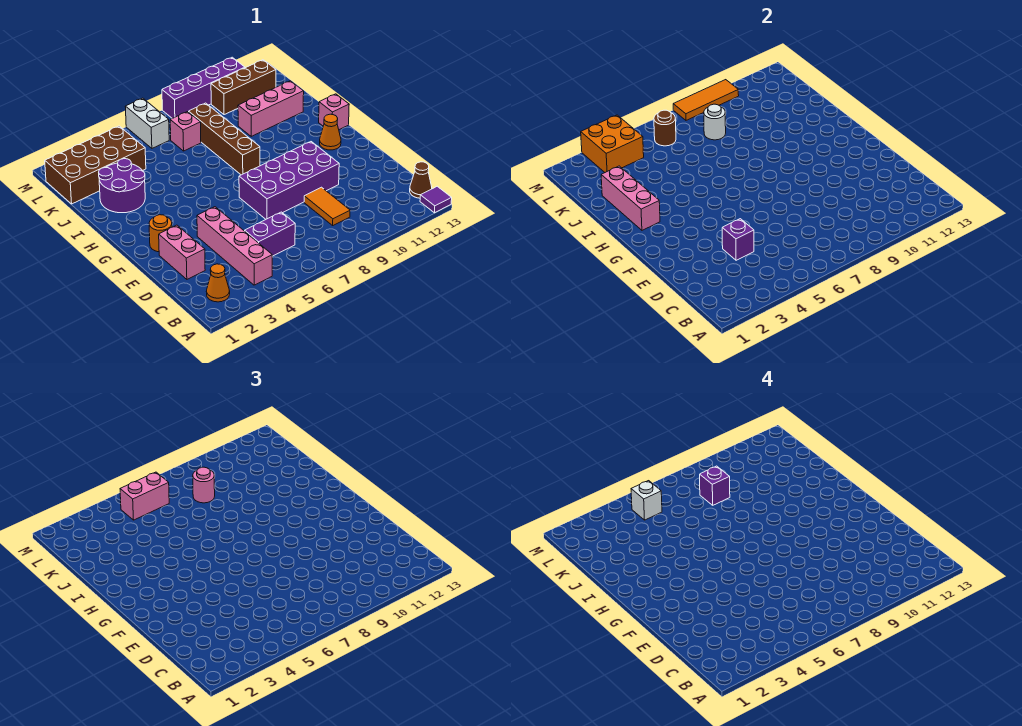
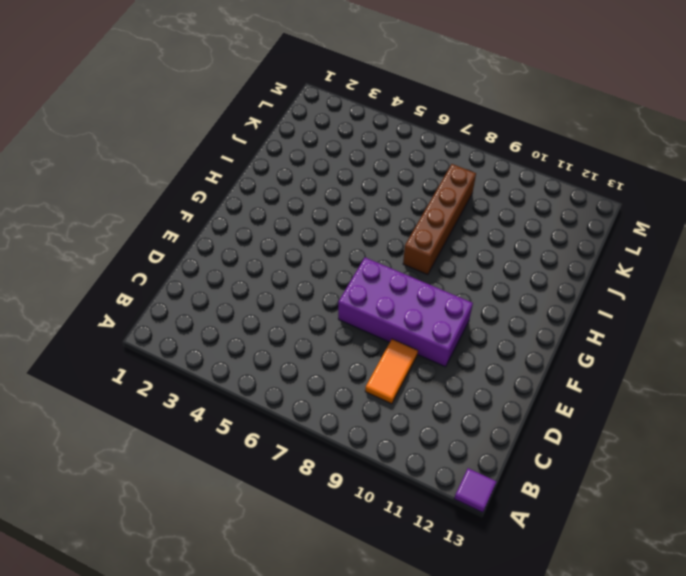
none -> orange cone B2 level 1
none -> pink brick B4:E4 level 1
none -> brown cone B13 level 1

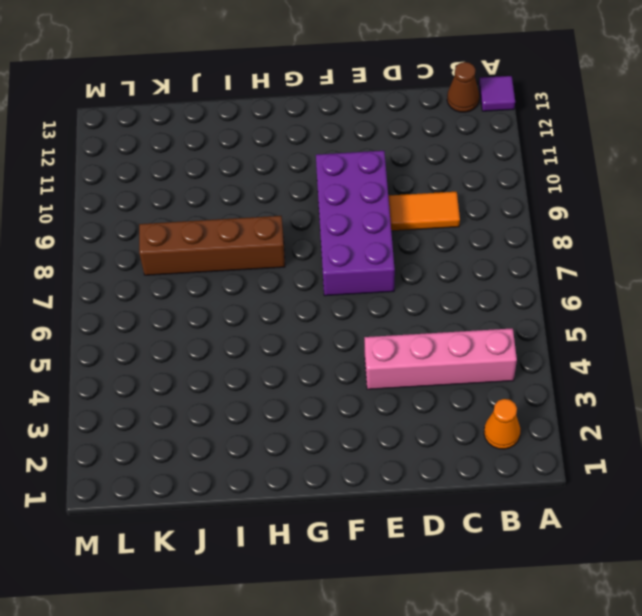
none -> purple brick C5:C6 level 1
none -> pink brick D2:E2 level 1
none -> orange round brick F2 level 1

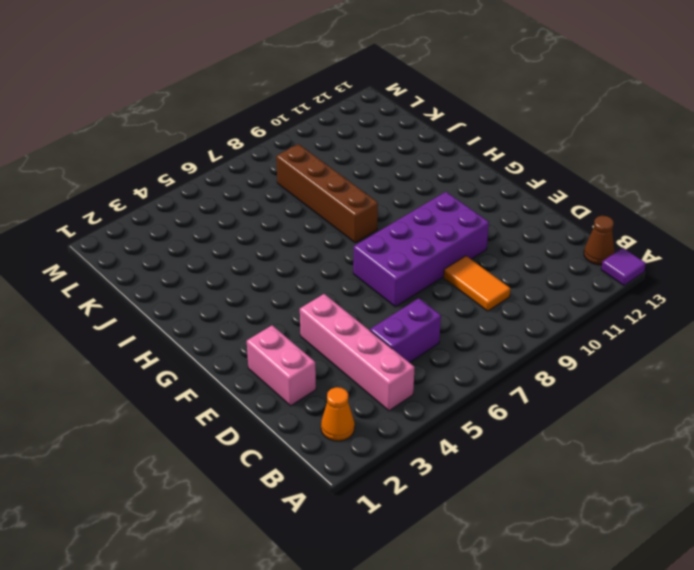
none -> orange round brick F2 level 1
none -> orange cone G12 level 1
none -> pink brick H13 level 1

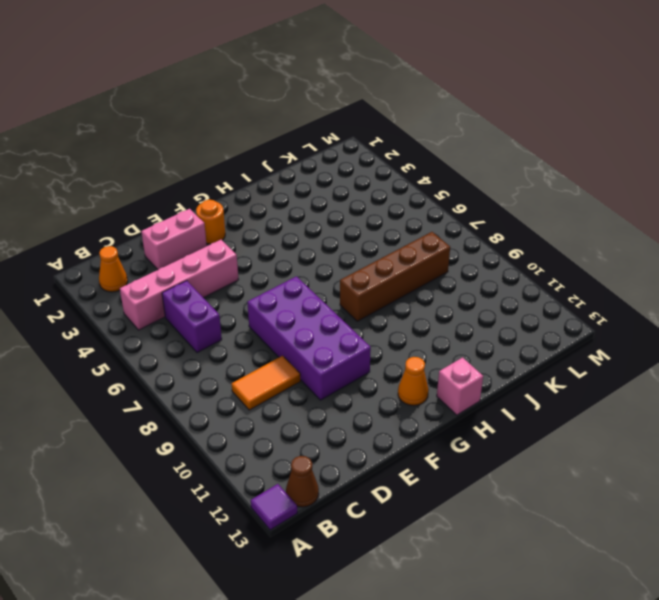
none -> purple round brick I2:J3 level 1
none -> pink brick J10:J12 level 1
none -> brown brick K1:L4 level 1

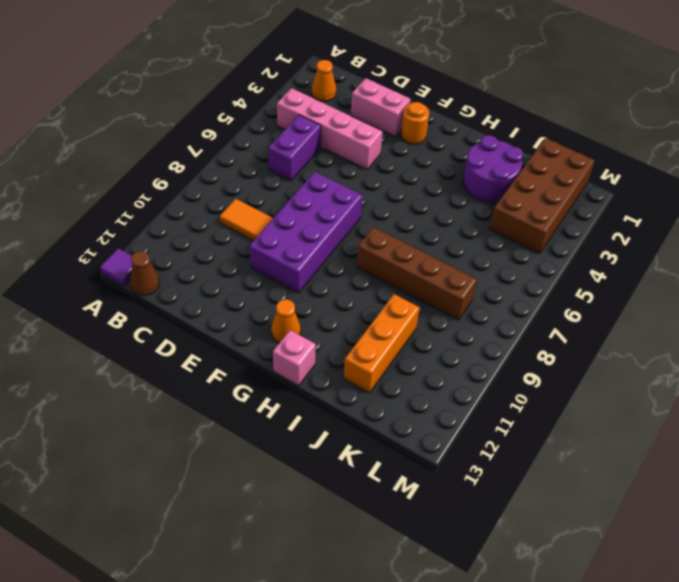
orange brick J10:J12 level 1 -> pink brick J10:J12 level 1
none -> pink brick K7 level 1
none -> white brick L6:M6 level 1
none -> brown brick L10:L12 level 1

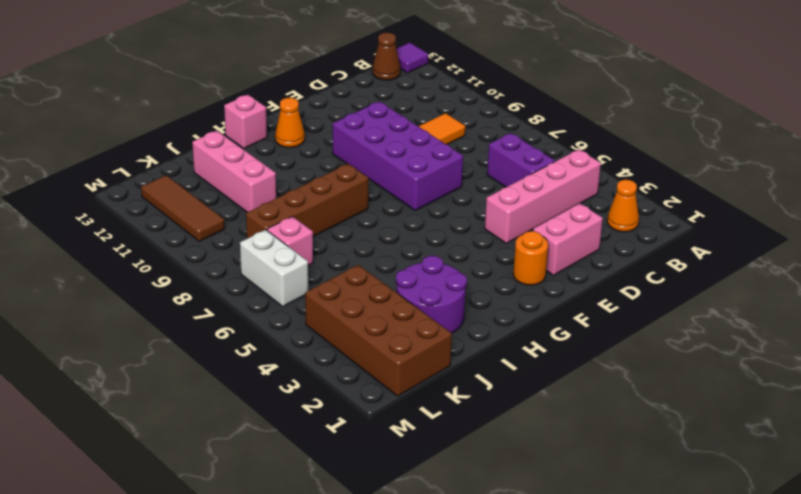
white brick L6:L7 level 1 -> white brick L6:M6 level 1
brown tile L10:L12 level 1 -> brown brick L10:L12 level 1
none -> purple brick M8:M11 level 1
none -> purple brick D4 level 2
none -> pink brick H2:J2 level 2

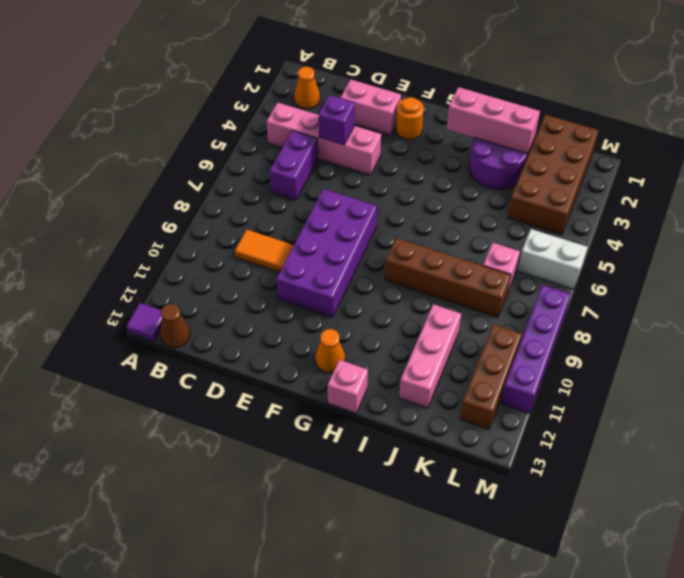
none -> white round brick K8 level 2
none -> orange brick L3:M4 level 2
none -> brown round brick L6 level 2

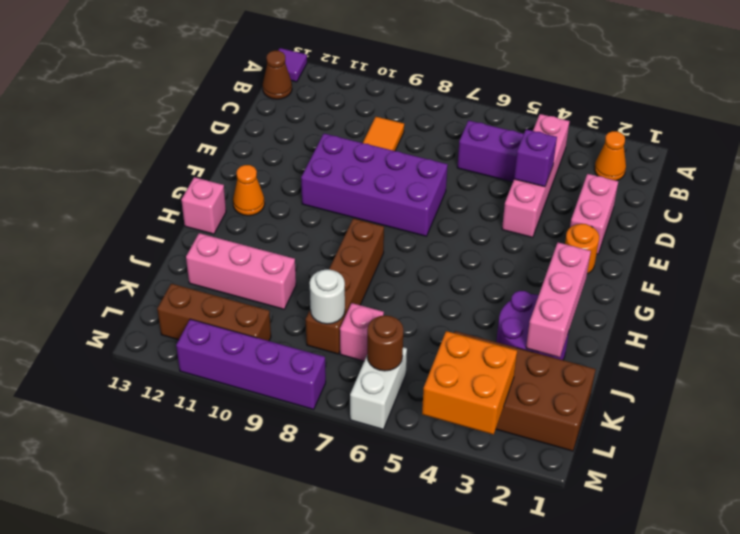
none -> orange tile M8:M10 level 2
none -> pink round brick K8 level 3
none -> pink brick L5:L6 level 3

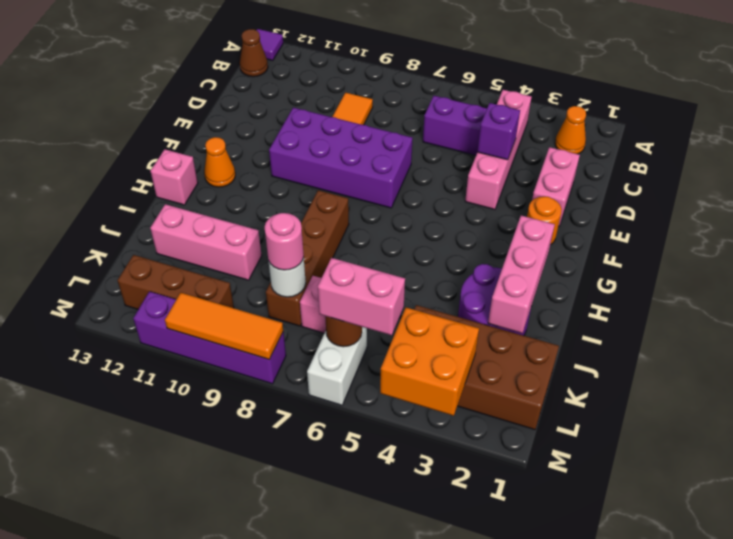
none -> purple brick K8 level 4
none -> white brick L5 level 4

